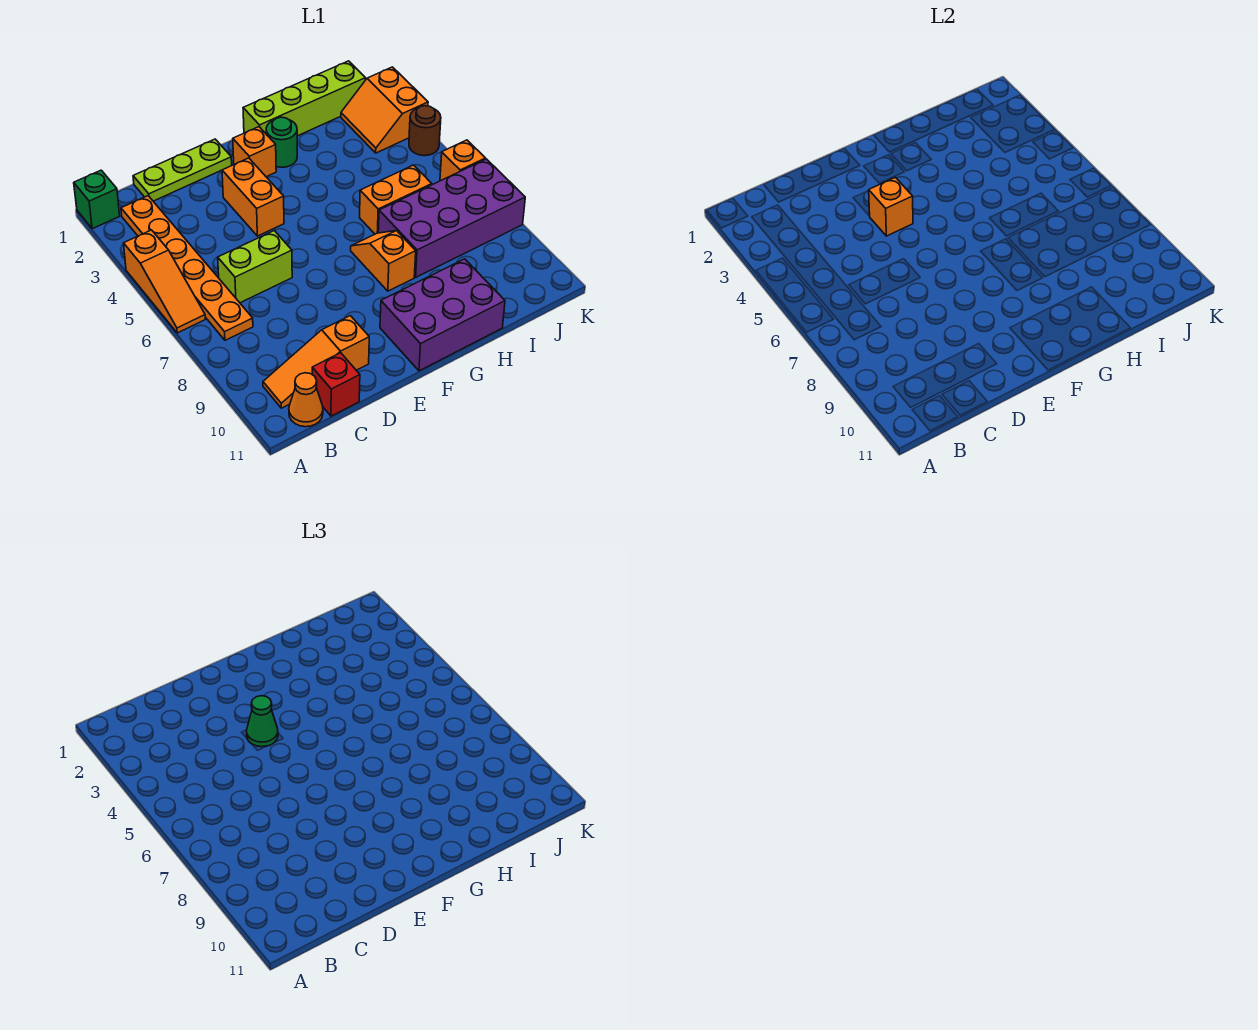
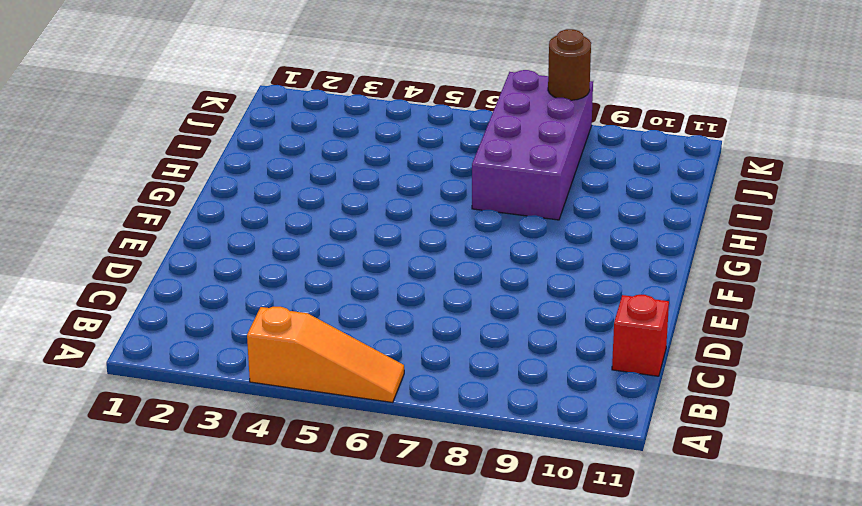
brown round brick K8 level 2 -> brown round brick K4 level 1
none -> green brick A1 level 1
none -> orange plate B2:B7 level 1
none -> orange slope B10:D10 level 1 top D

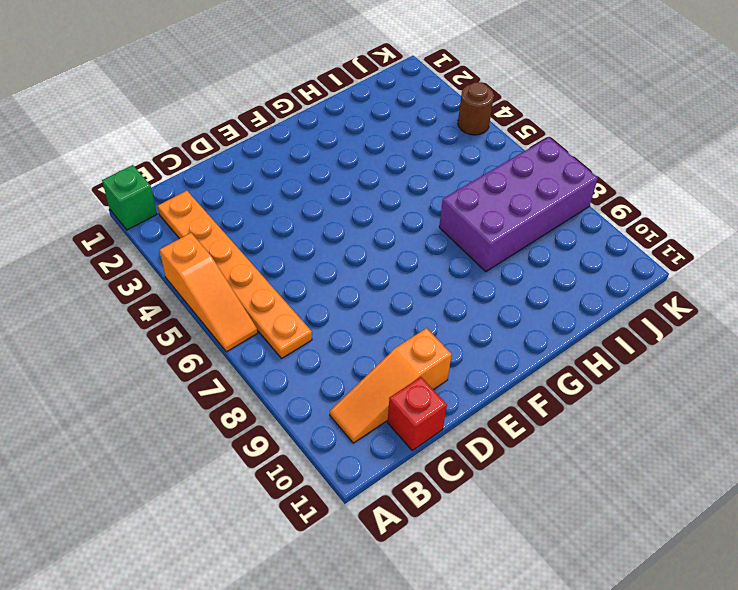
none -> orange cone B11 level 1
none -> lime plate C1:E1 level 1
none -> lime brick C6:D6 level 1

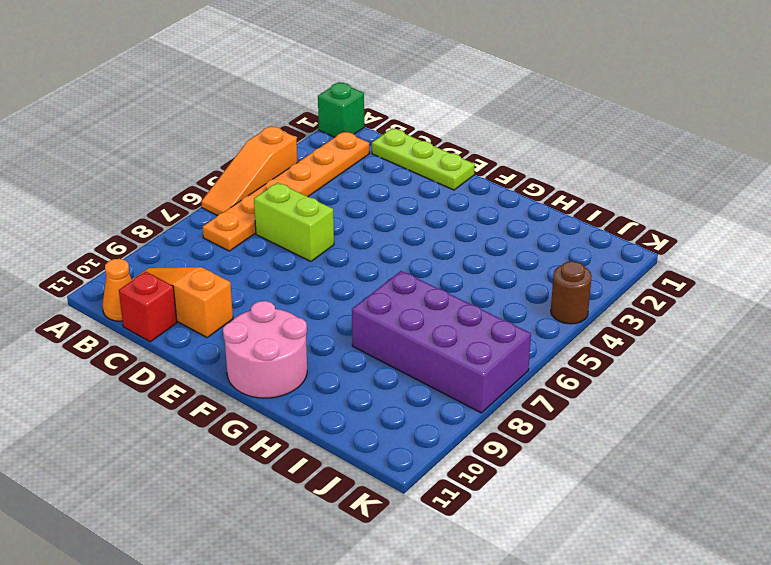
pink round brick F10:G11 level 1 -> purple brick F10:H11 level 1
none -> orange brick E3:E4 level 1
none -> orange brick F2 level 1
none -> lime brick G1:J1 level 1

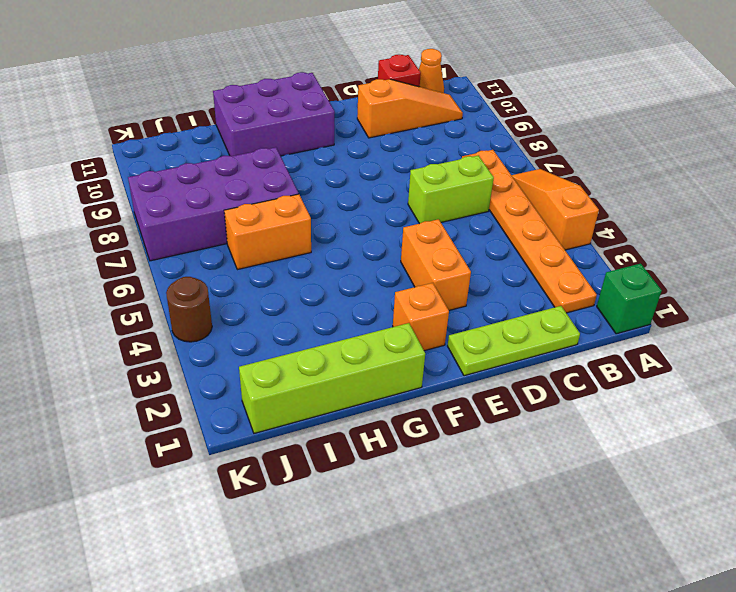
none -> green round brick G2 level 1
none -> orange slope G7:G8 level 1 top 8
none -> orange slope J2:K3 level 1 top K

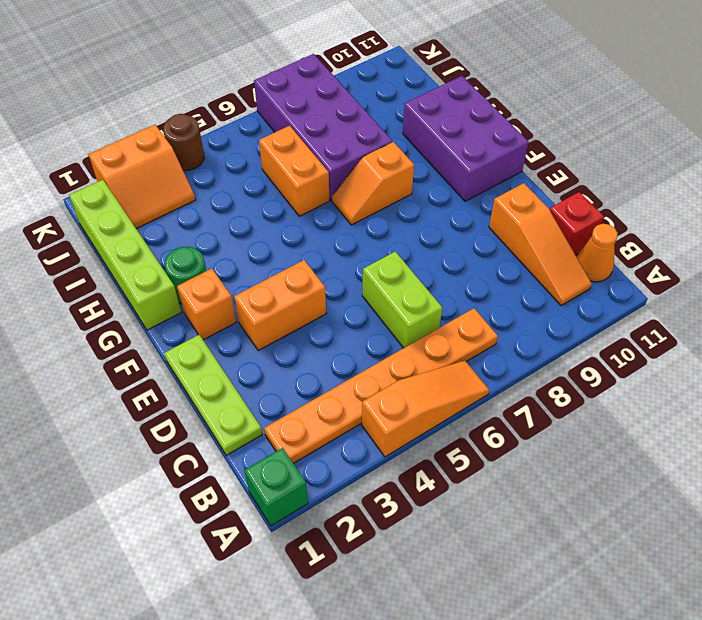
none -> orange brick K6 level 1
none -> orange brick E4 level 2
none -> green cone E4 level 3

